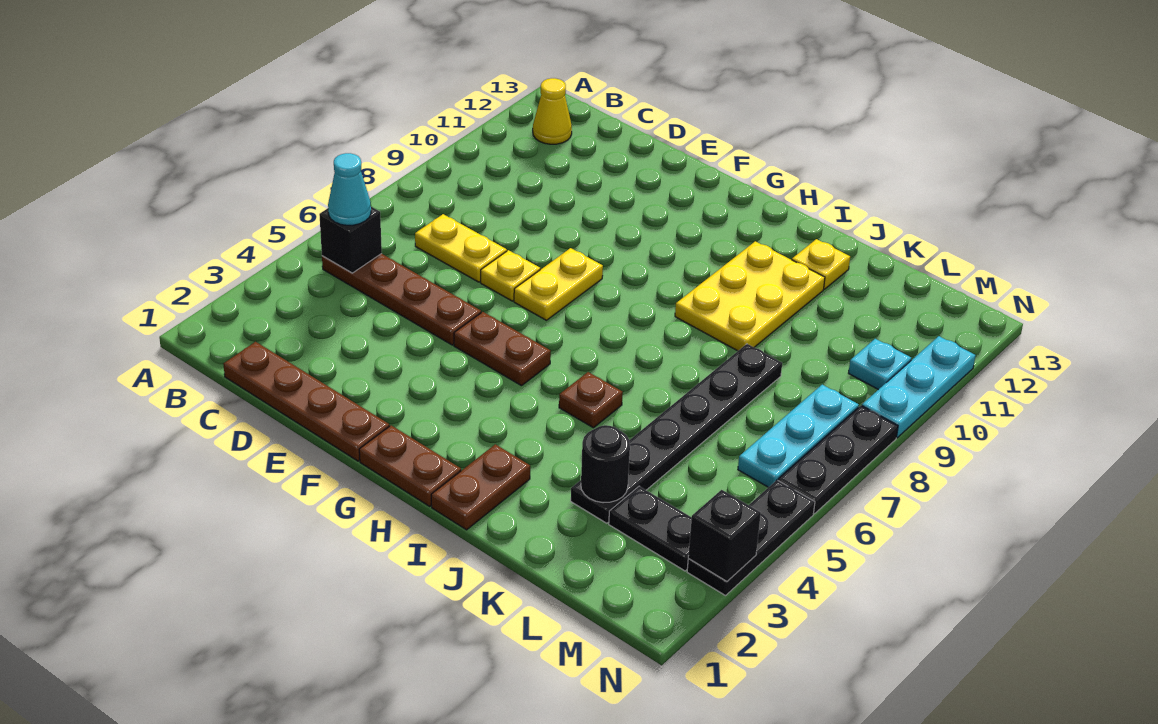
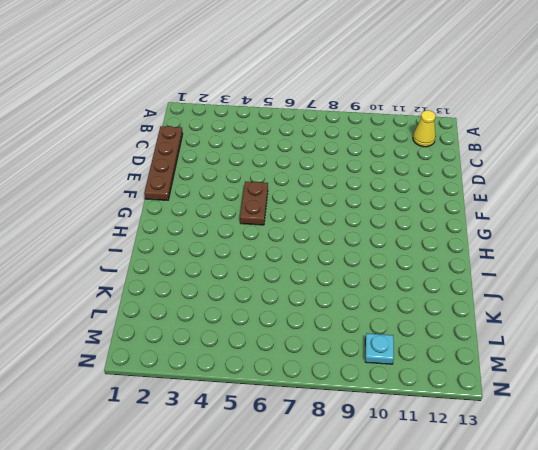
none -> brown plate B5:E5 level 1
none -> yellow plate C7:D7 level 1
none -> yellow plate E7 level 1

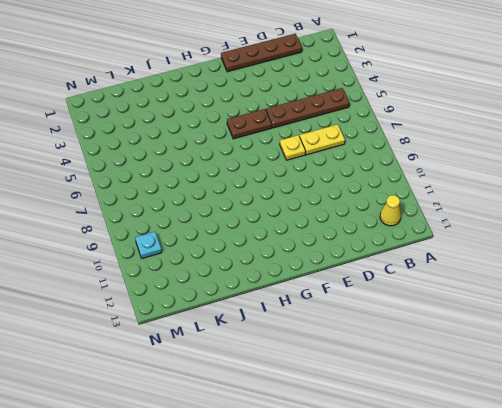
none -> yellow plate F7:F8 level 1
none -> brown plate G1:H1 level 1
none -> brown plate I1:I2 level 1

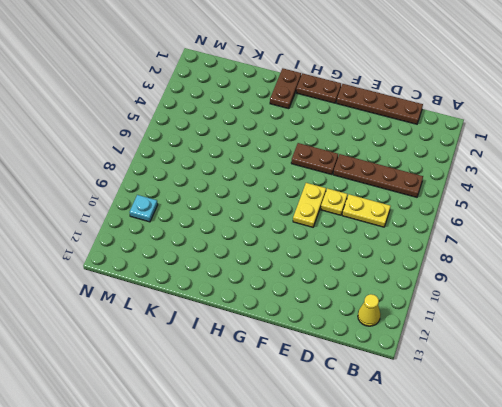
none -> brown plate I5 level 1
none -> yellow plate I9:J11 level 1
none -> yellow plate J12 level 1

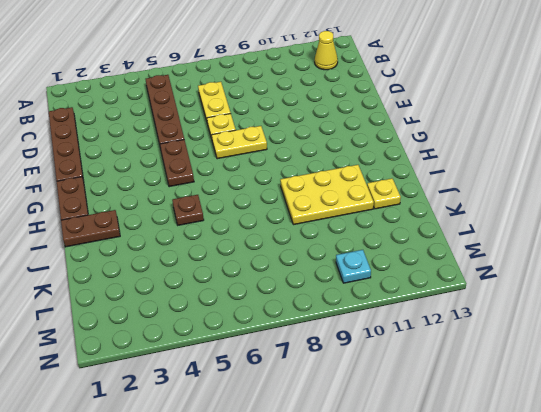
none -> black plate K3:K8 level 1
none -> black plate L3:M3 level 1
none -> cyan plate M6:M8 level 1

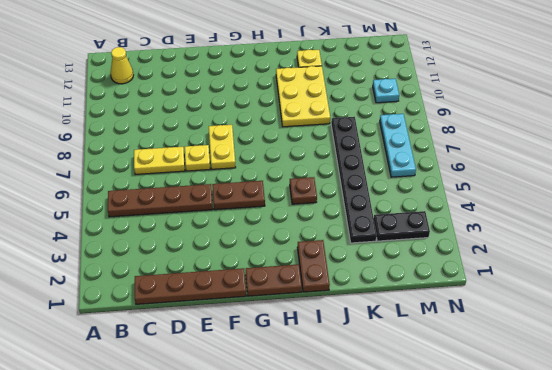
none -> black plate N3:N5 level 1
none -> black plate N6:N8 level 1
none -> cyan plate N9:N11 level 1

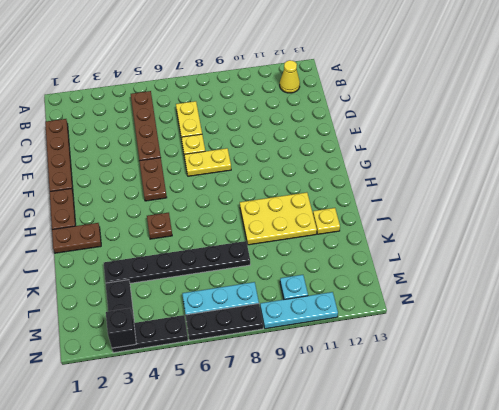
none -> black brick B5 level 2
none -> black round brick K3 level 2
none -> cyan cone B5 level 3

